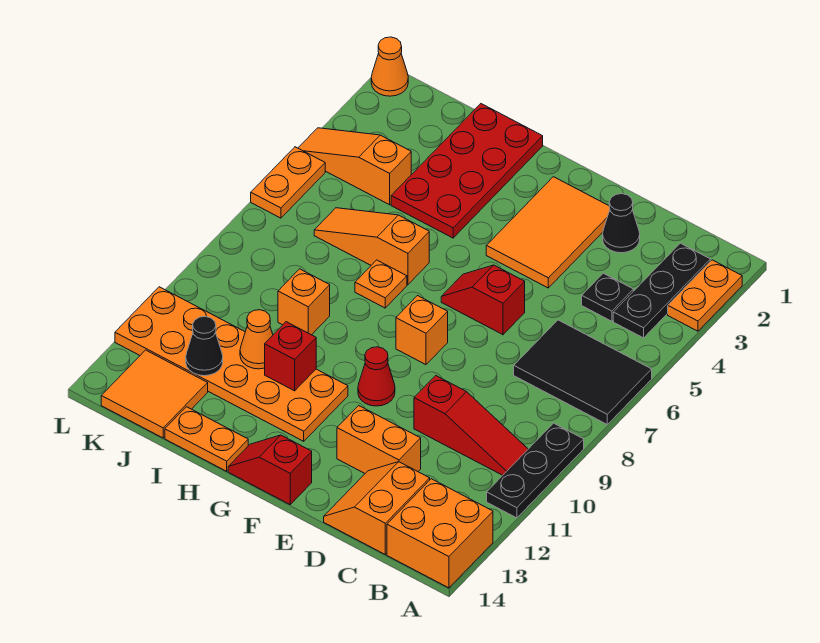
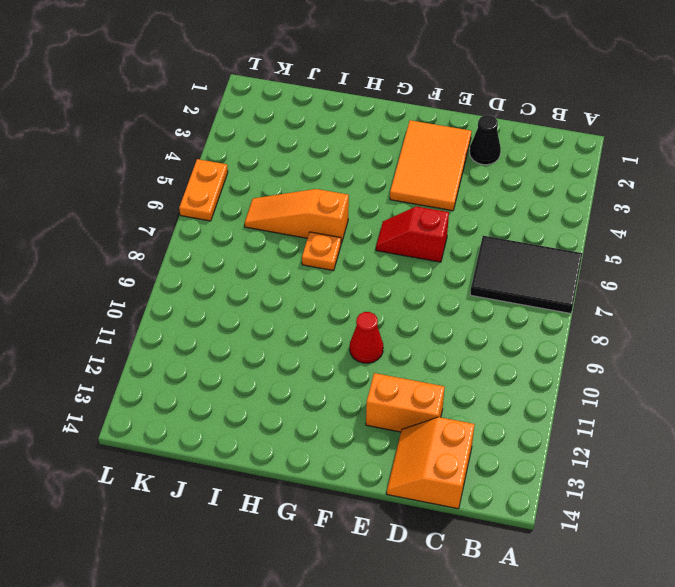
none -> orange plate A2:A3 level 1
none -> black plate A9:A11 level 1
none -> orange brick A13:B14 level 1

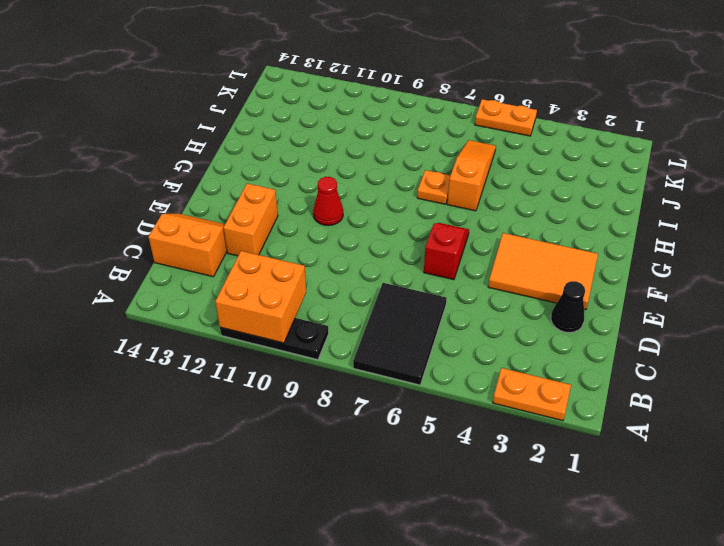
orange brick A10:B11 level 2 -> orange brick A13:B14 level 1
none -> black plate B2:B4 level 1
none -> red slope B10:D10 level 1 top D
none -> black plate C4 level 1

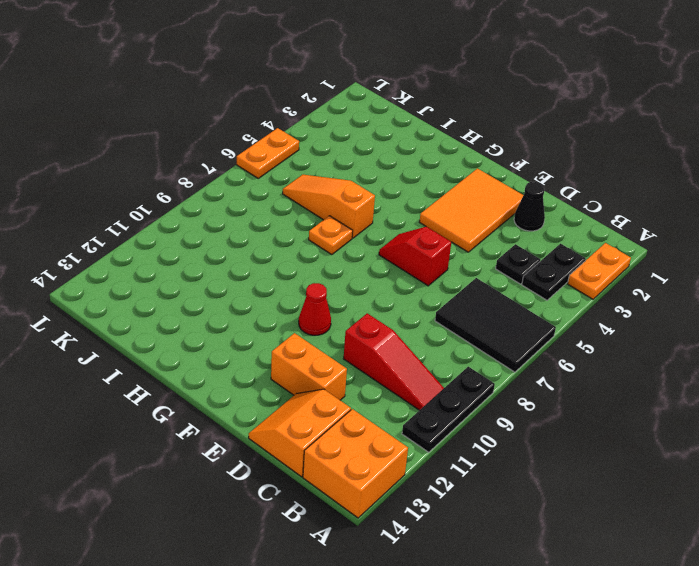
black plate B3:B4 level 1 -> black plate B2:B4 level 1
none -> orange brick F8 level 1
none -> red slope F14:G14 level 1 top F
none -> orange plate G11:L12 level 1

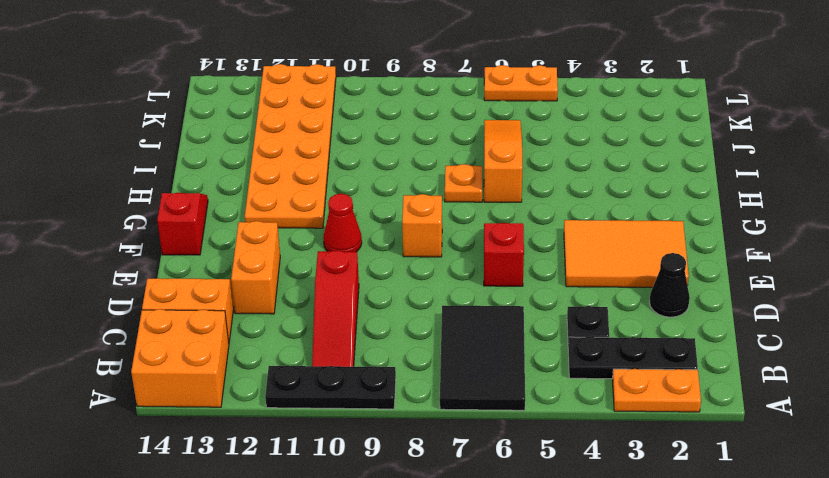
none -> red plate H1:I4 level 1
none -> orange plate H14:I14 level 1
none -> orange brick I9 level 1

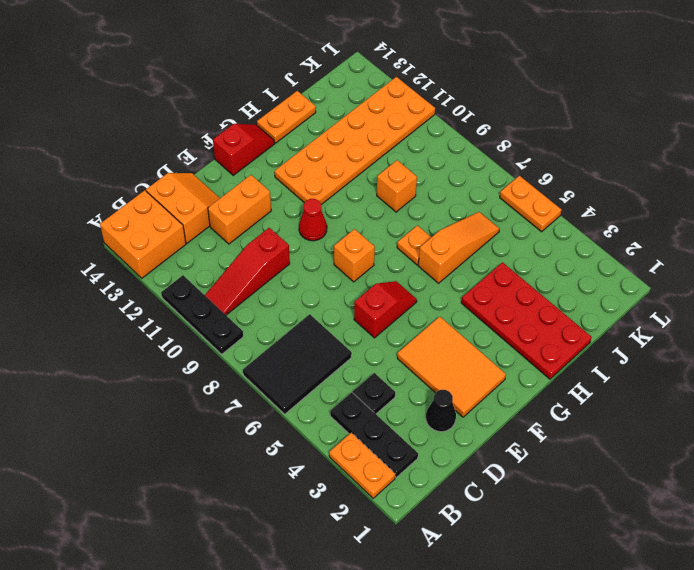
none -> orange slope J4:L4 level 1 top J
none -> orange tile J13:K14 level 1
none -> orange cone L1 level 1

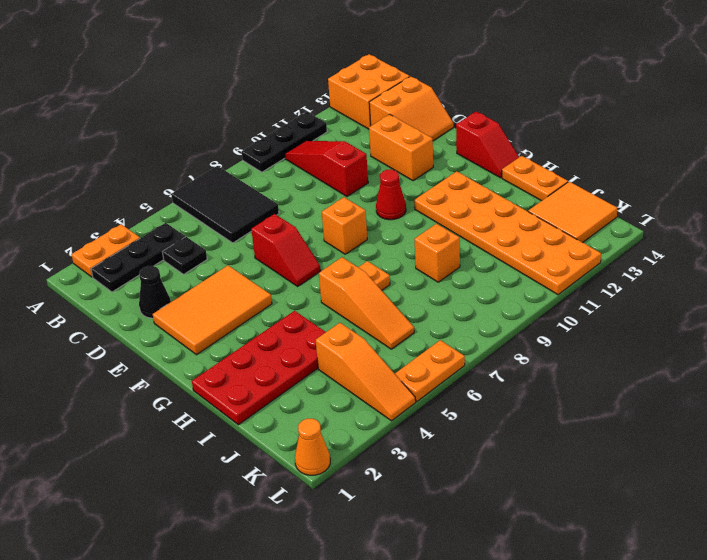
none -> red brick H11 level 2
none -> orange cone I11 level 2
none -> black cone J12 level 2

